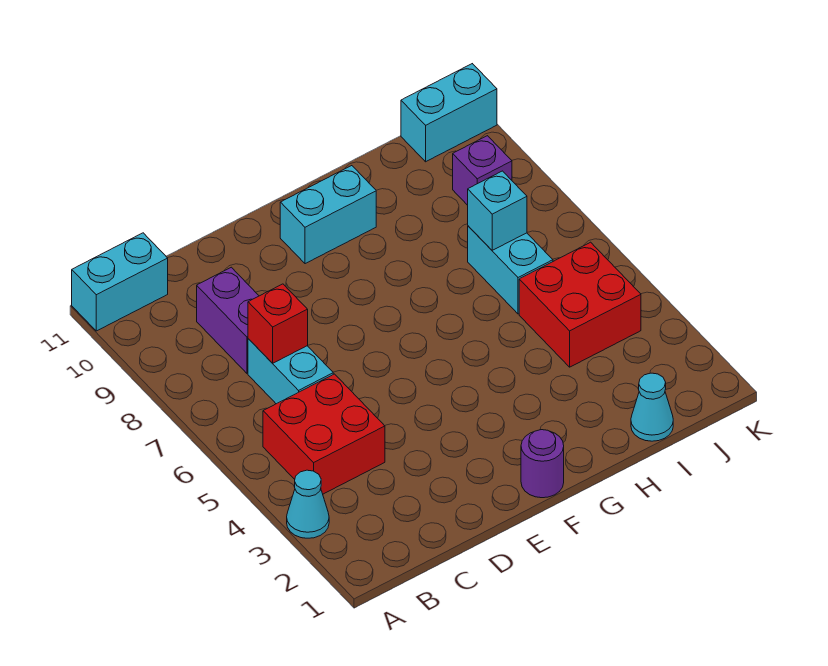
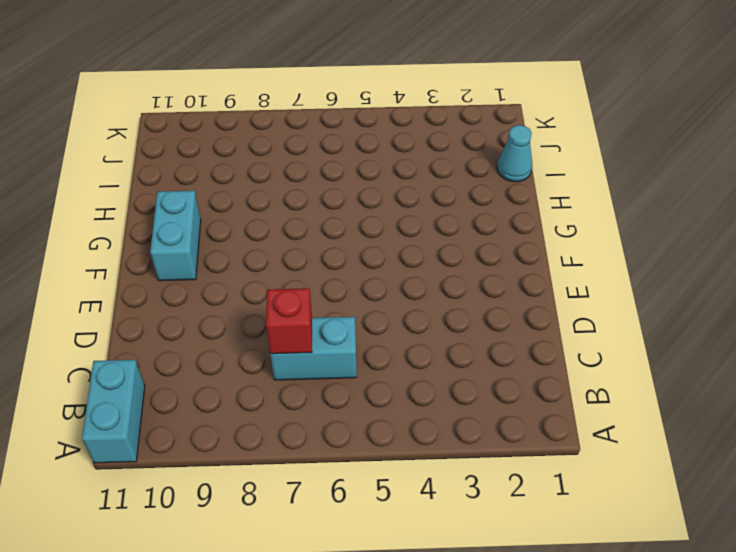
none -> cyan cone A3 level 1
none -> red brick B4:C5 level 1
none -> purple brick C8:C9 level 1

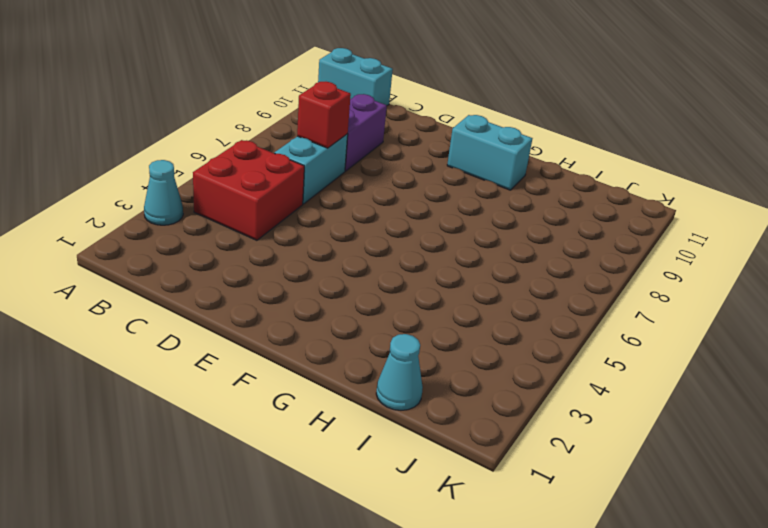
none -> purple round brick F1 level 1
none -> red brick I4:J5 level 1
none -> cyan brick I6:I7 level 1

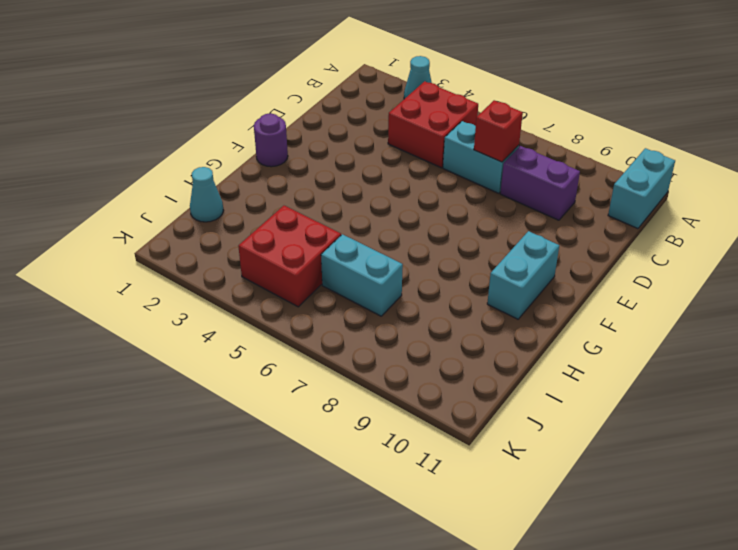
none -> purple brick J9 level 1
none -> cyan brick J11:K11 level 1
none -> cyan brick I7 level 2

